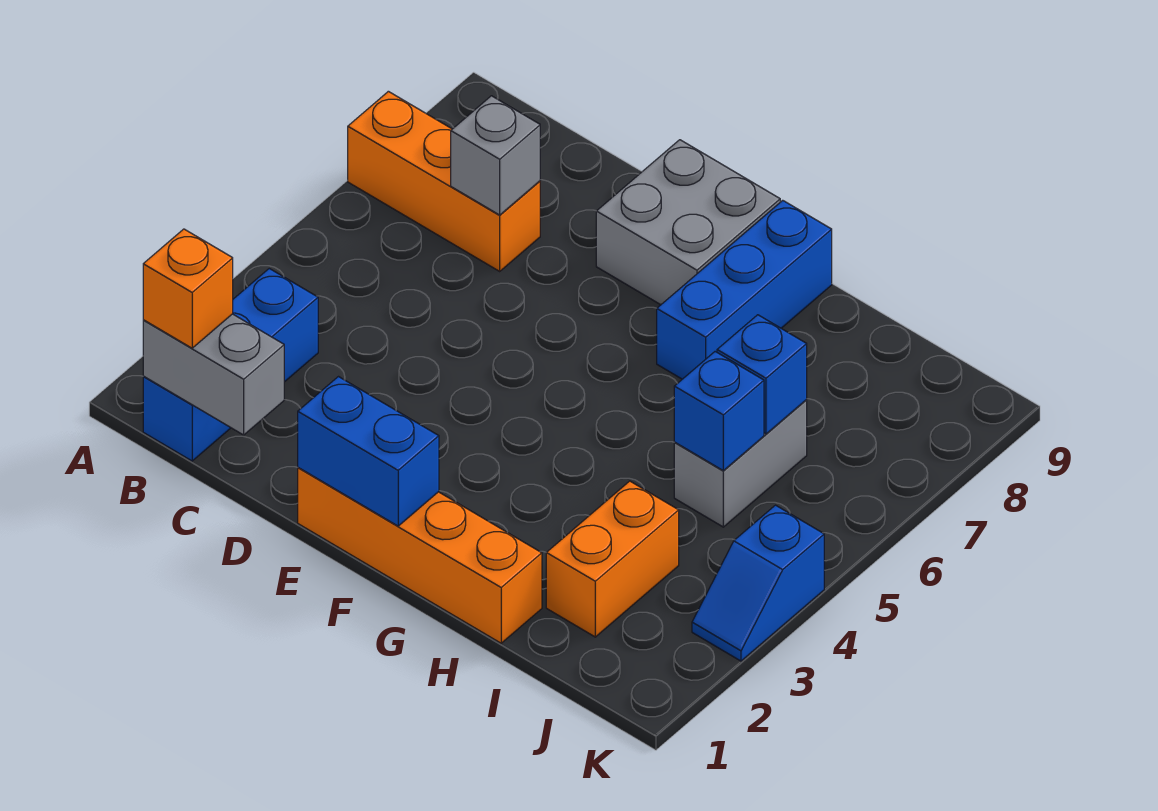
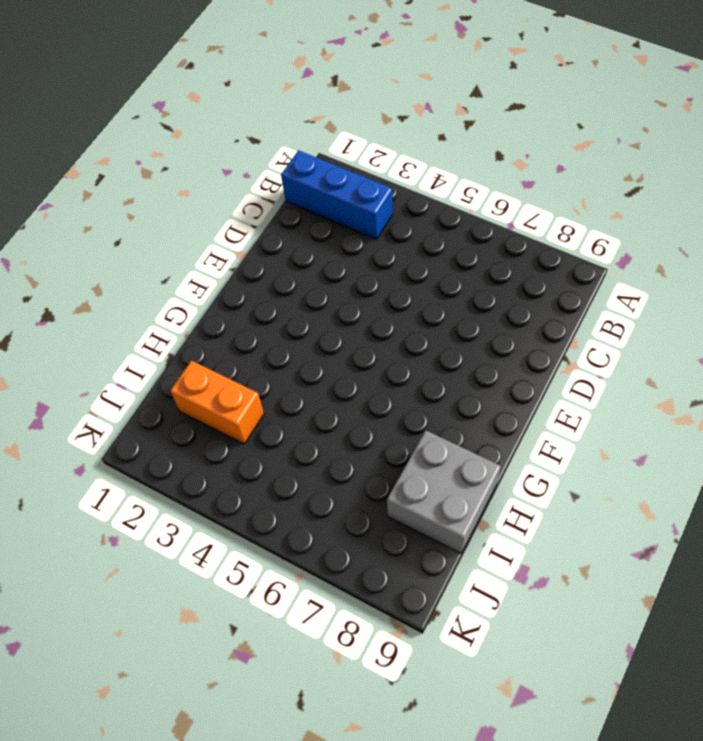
grey brick H8:I9 level 1 -> grey brick E8:F9 level 1
none -> orange brick A7:C7 level 1
none -> orange brick E1:H1 level 1
none -> blue brick G7:G9 level 1

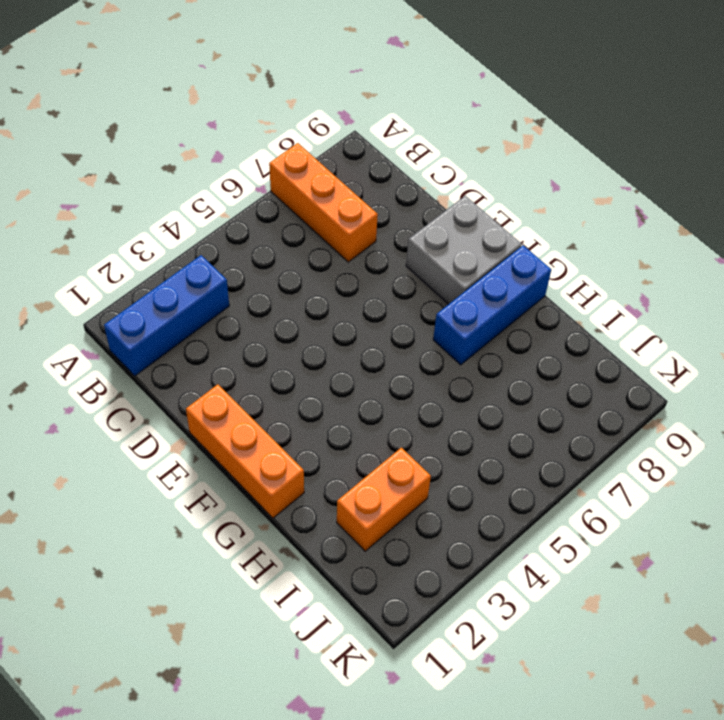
orange brick E1:G1 level 1 -> orange brick E1:H1 level 1
none -> grey brick I5:I6 level 1
none -> blue slope K3:K4 level 1 top 4
none -> grey brick B1:C1 level 2

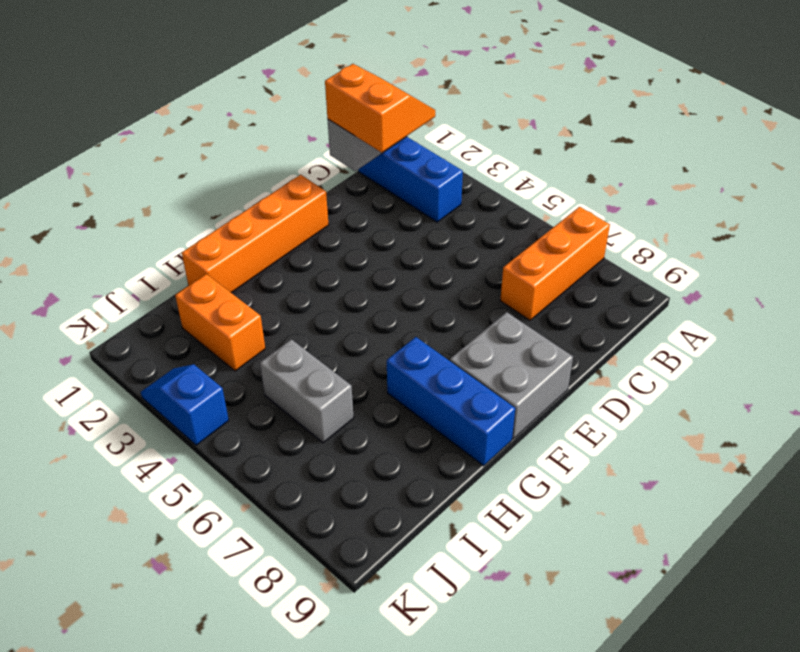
orange slope B1:C2 level 3 top C -> orange brick B1 level 3
none -> grey brick C7 level 2
none -> blue brick E1:F1 level 2
none -> blue brick I5 level 2

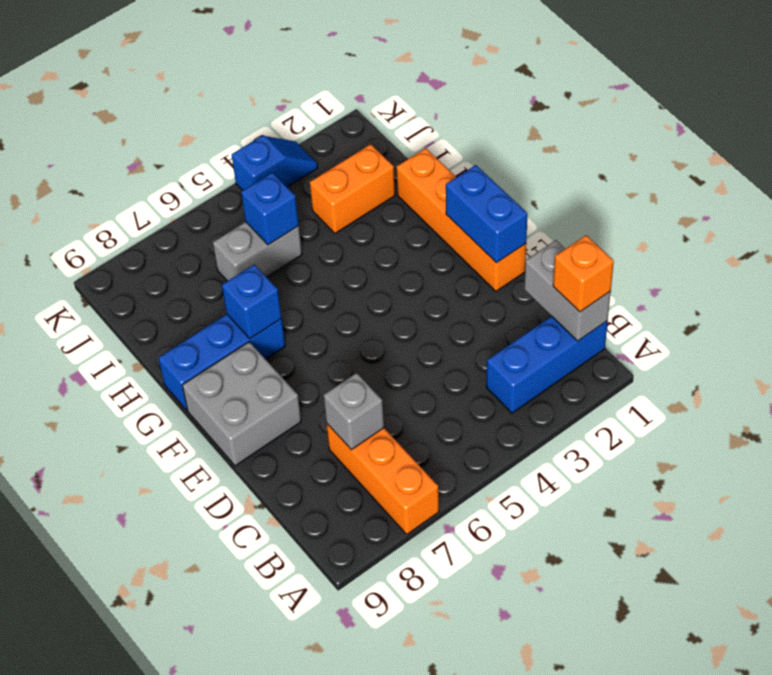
blue brick G7 level 2 -> blue brick I6 level 2

